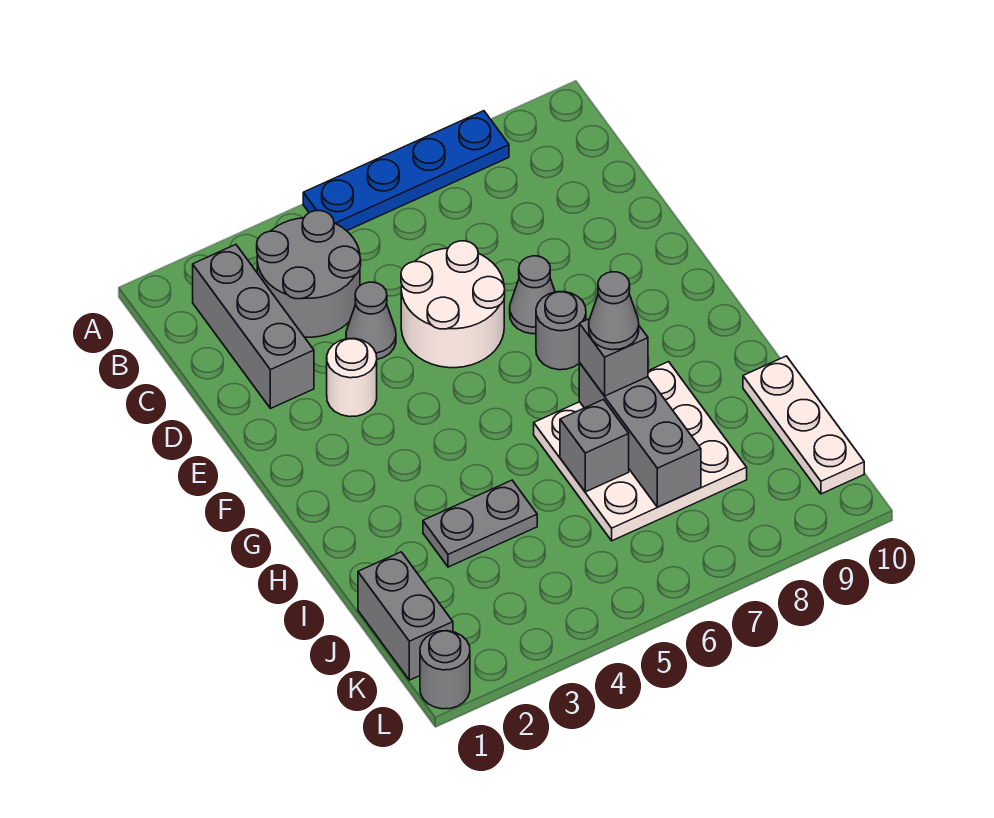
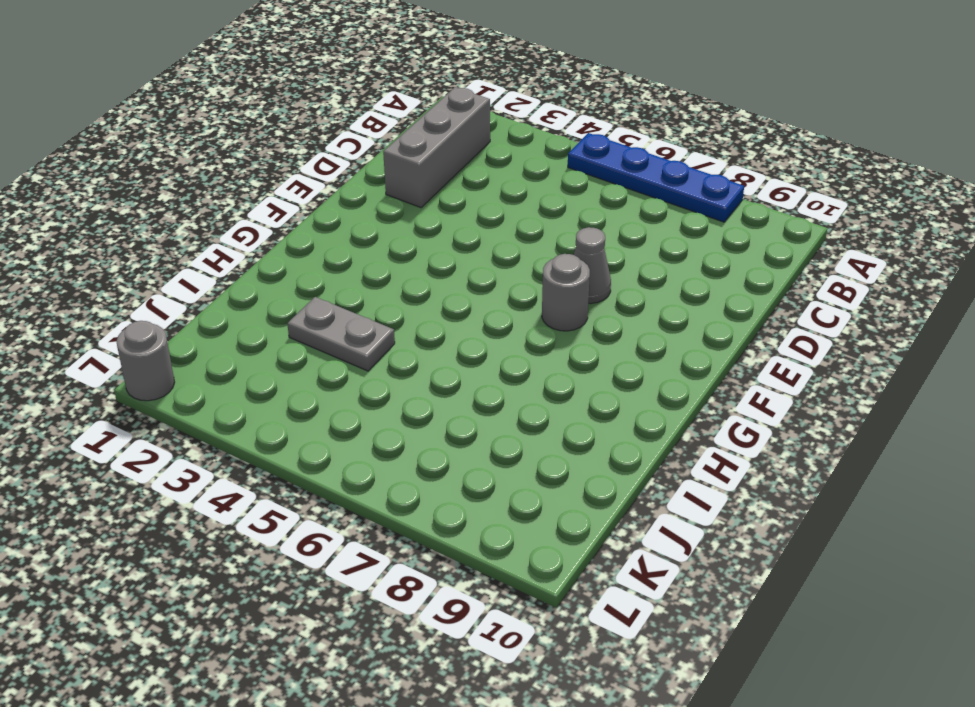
none -> grey round brick B3:C4 level 1
none -> grey cone D4 level 1
none -> white round brick D5:E6 level 1

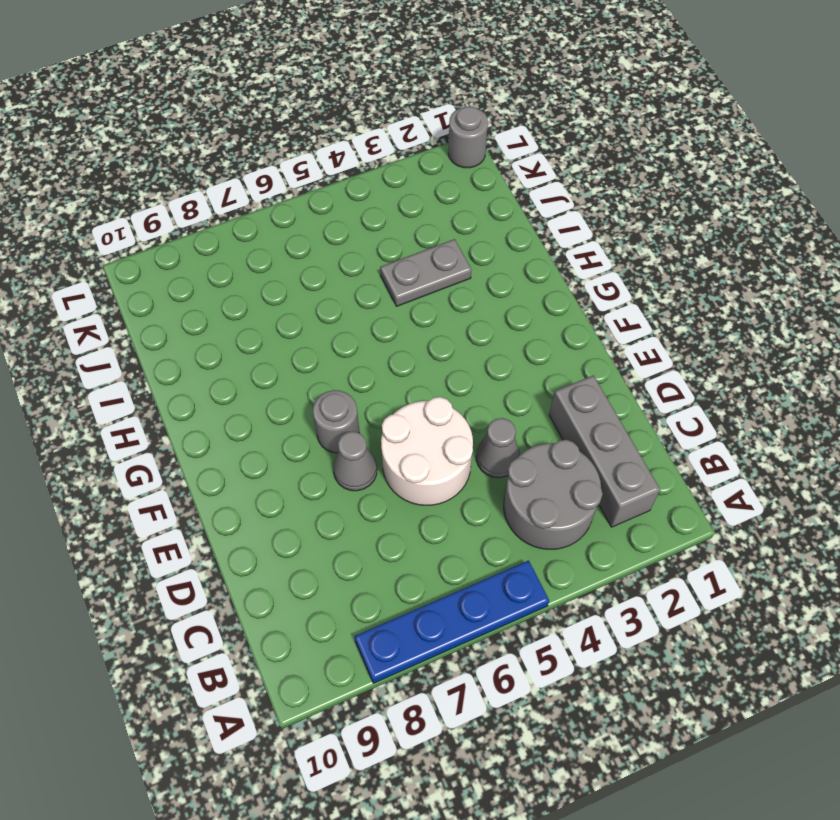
none -> white round brick E3 level 1
none -> white plate H6:J8 level 1
none -> white plate I10:K10 level 1

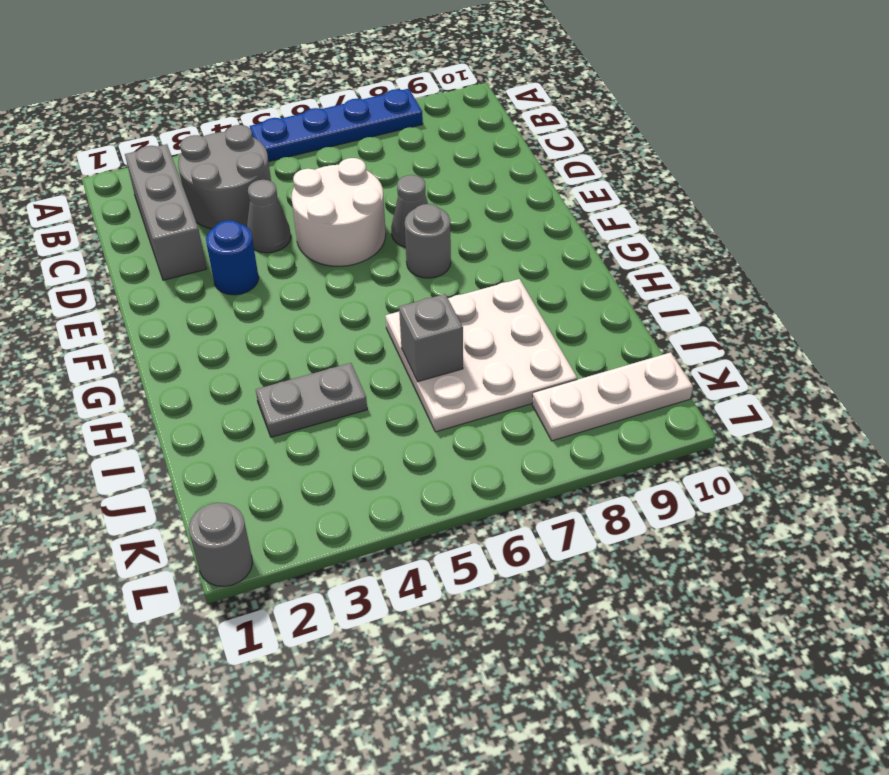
blue round brick E3 level 1 -> white round brick E3 level 1
white plate K8:K10 level 1 -> white plate I10:K10 level 1
none -> grey brick J1:K1 level 1
none -> grey brick H7:J7 level 2
none -> grey brick H7 level 3

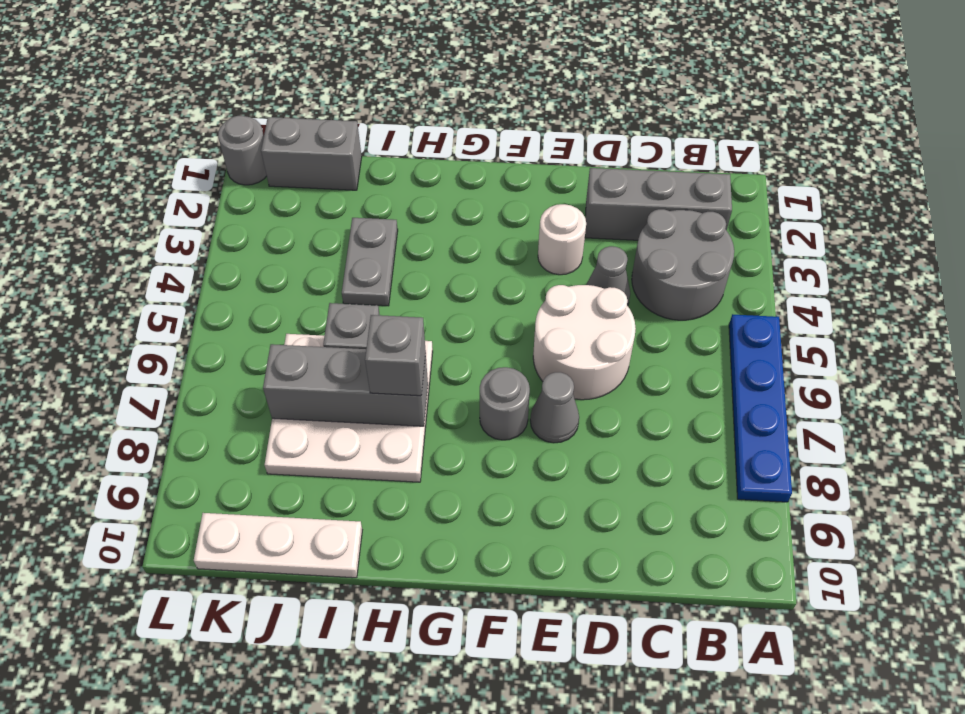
none -> grey cone H7 level 4

